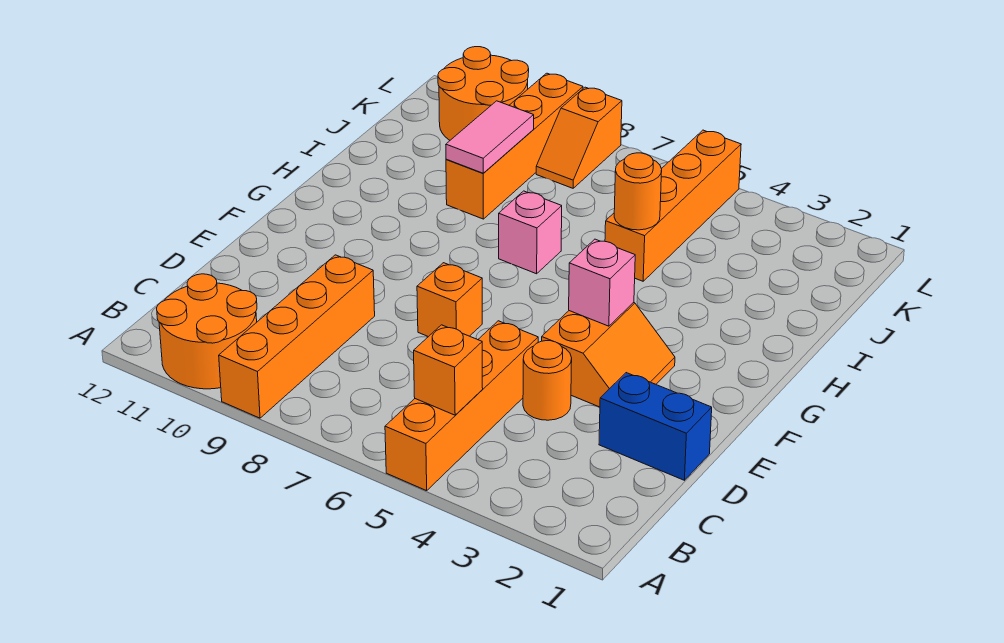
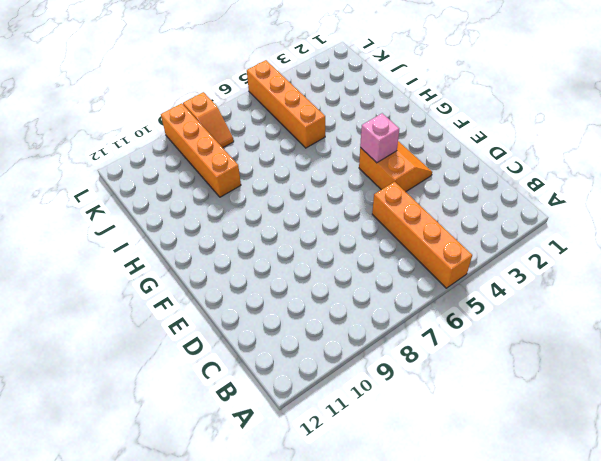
none -> orange brick A9:D9 level 1
none -> orange round brick A10:B11 level 1
none -> blue brick D1:D2 level 1

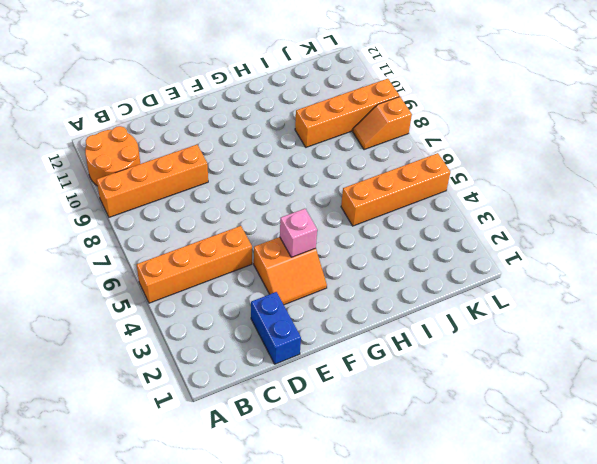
none -> orange round brick D4 level 1
none -> orange brick E7 level 1
none -> pink brick H7 level 1

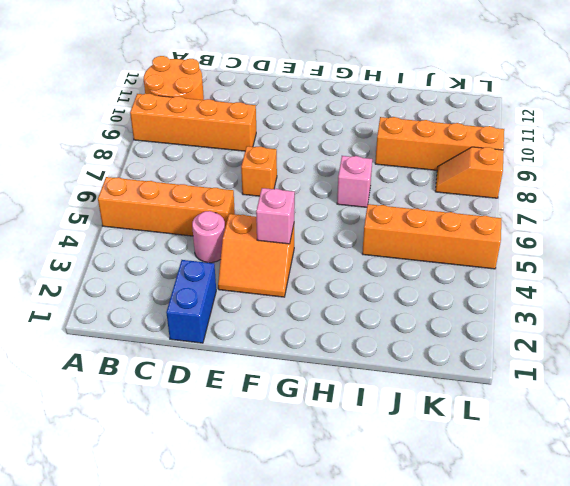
pink round brick D4 level 1 -> orange round brick D4 level 1
none -> orange round brick K10:L11 level 1
none -> orange brick B5 level 2
none -> orange round brick I5 level 2

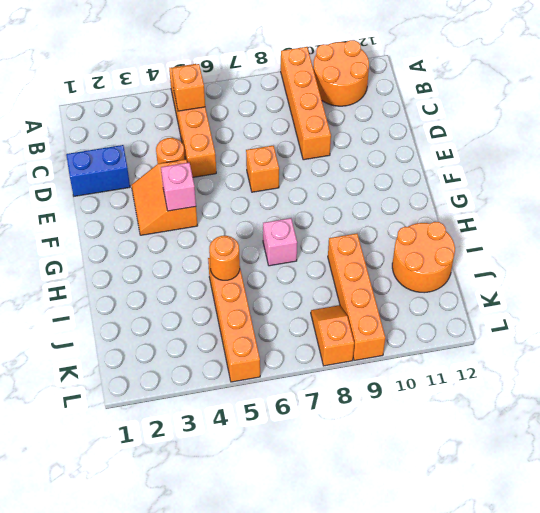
orange round brick I11:J12 level 1 -> orange round brick K10:L11 level 1
none -> pink tile I9:J9 level 2

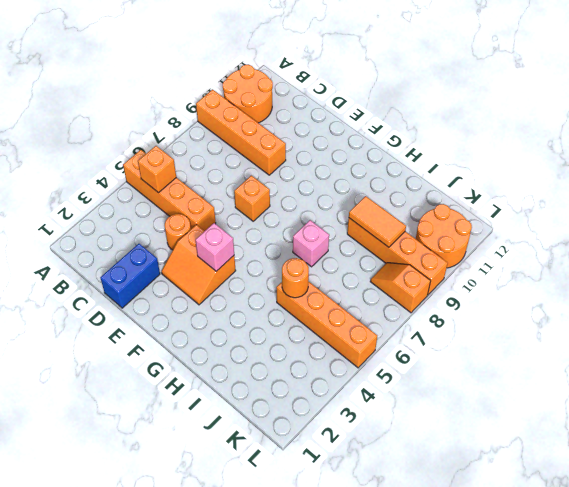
orange tile I9:J9 level 2 -> pink tile I9:J9 level 2

